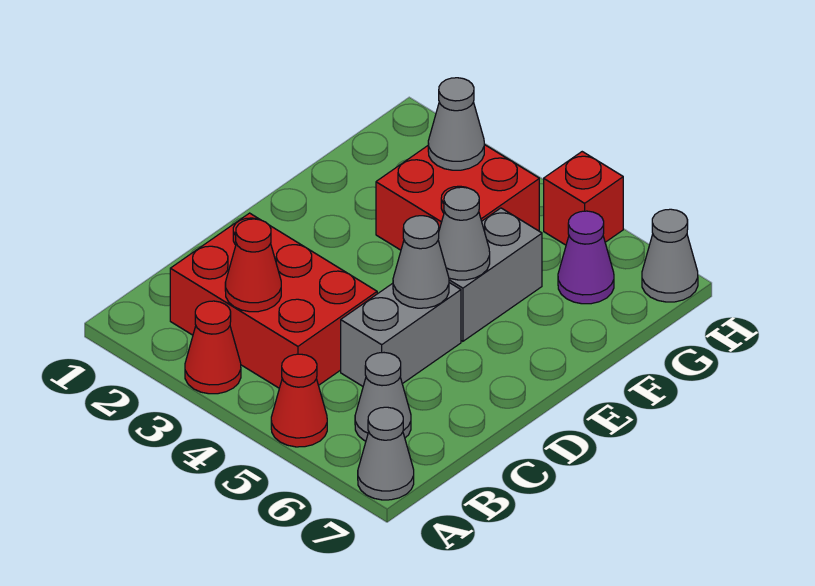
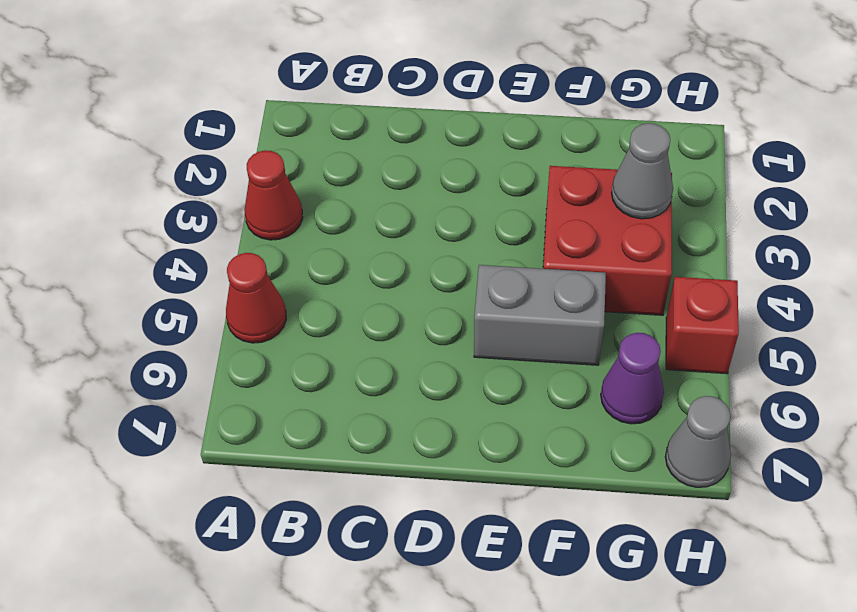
none -> grey cone A7 level 1
none -> red brick B2:C4 level 1
none -> grey cone B6 level 1

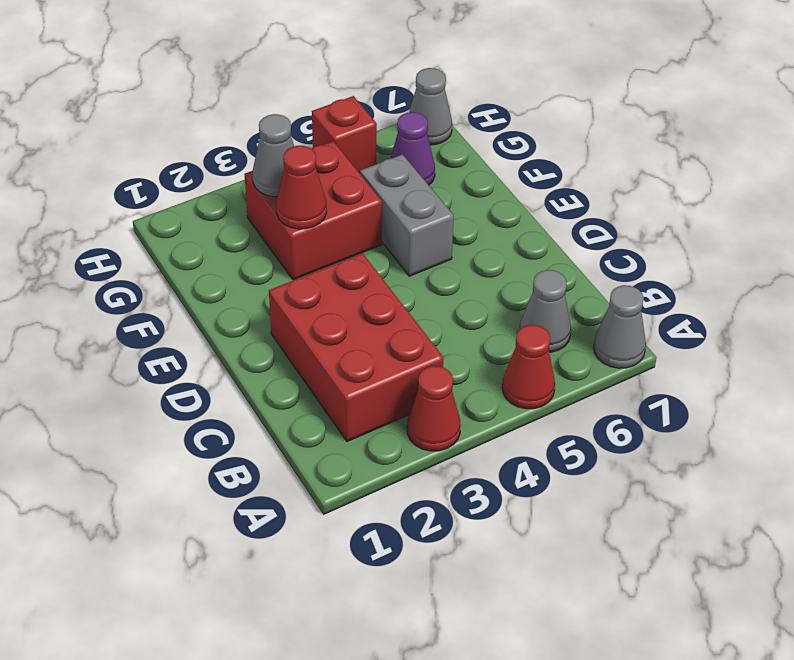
red brick B2:D3 level 1 -> red brick B2:C4 level 1
red cone F3 level 2 -> red cone B3 level 2
none -> grey brick C5:D5 level 1
none -> grey cone D5 level 2
none -> grey cone E5 level 2

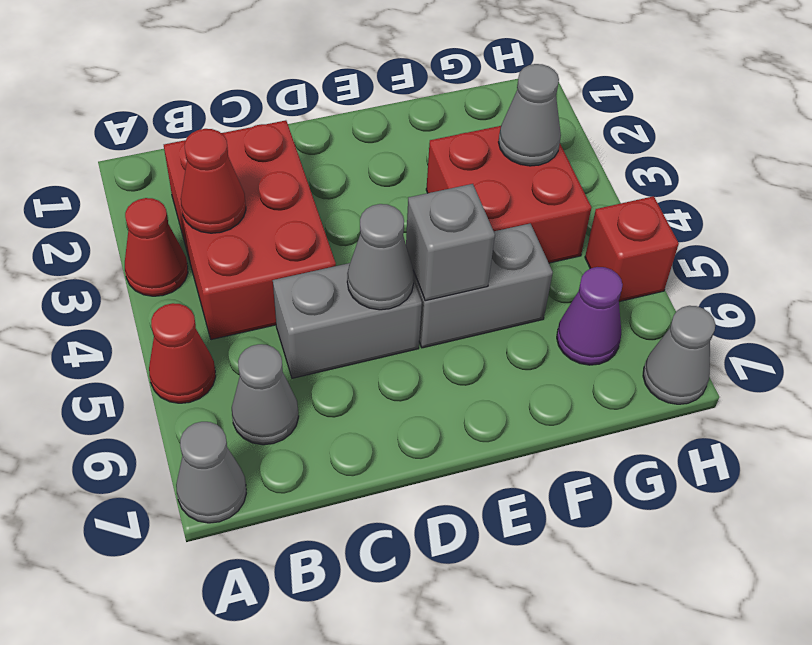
grey brick E5 level 2 -> grey cone E5 level 2

